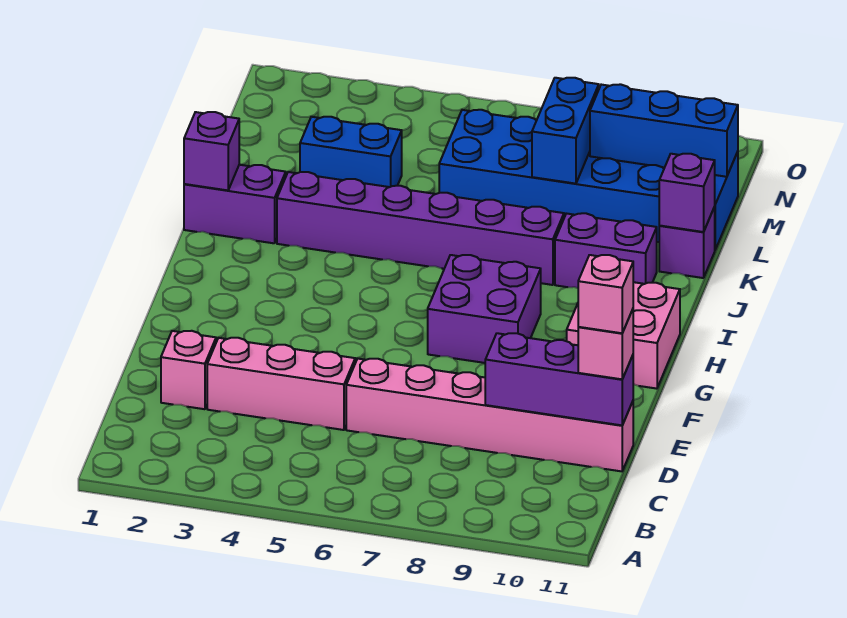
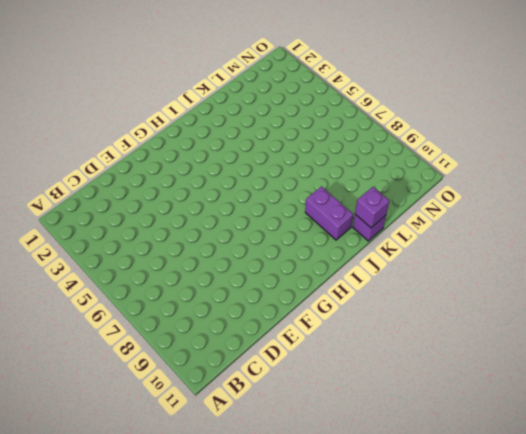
none -> pink brick D2 level 1
none -> pink brick D3:D5 level 1
none -> pink brick D6:D11 level 1

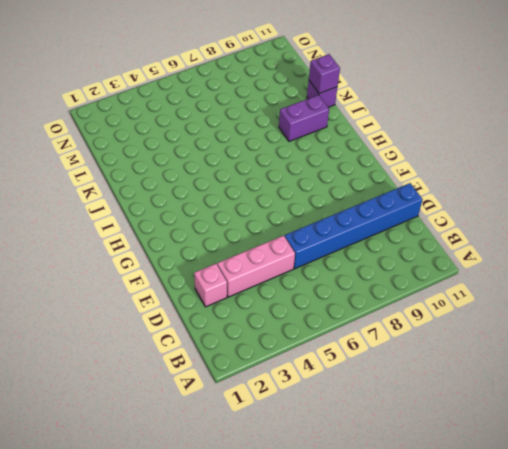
blue brick D6:D11 level 1 -> pink brick D6:D11 level 1
none -> purple brick G7:H8 level 1
none -> pink brick G10:H11 level 1
none -> purple brick J1:J2 level 1

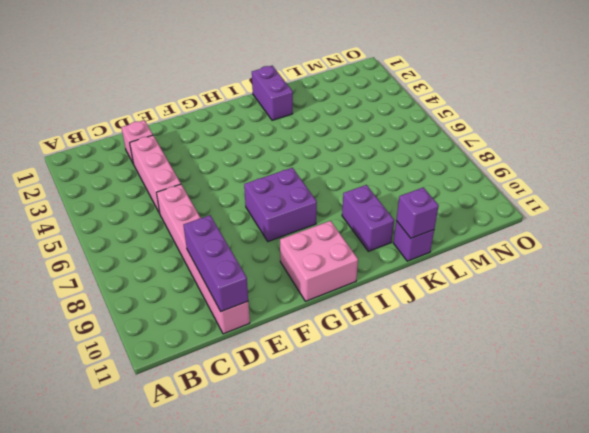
none -> purple brick J3:J8 level 1
none -> blue brick L3:L4 level 1
none -> blue brick L6:M11 level 1

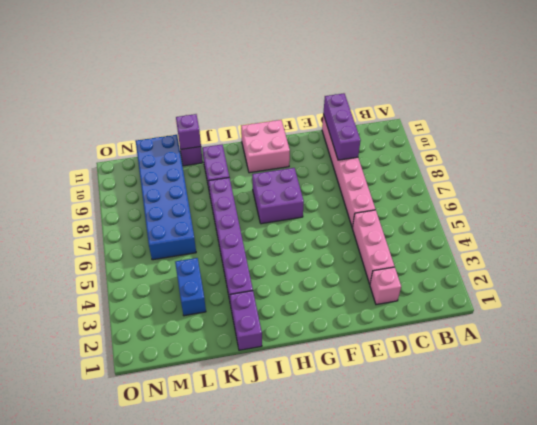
none -> purple brick J1 level 2
none -> blue brick L8:M8 level 2
none -> blue brick M9:M11 level 2

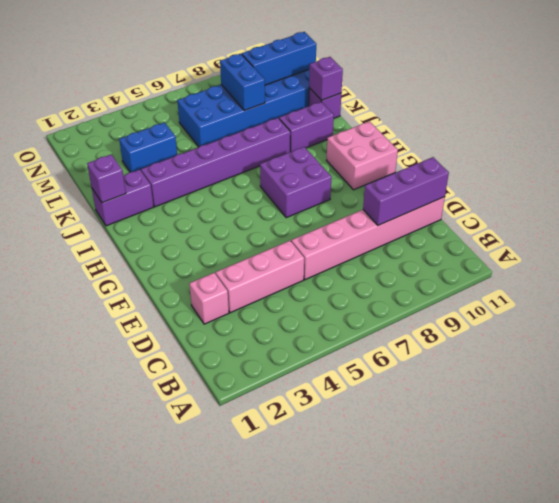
none -> pink brick D11 level 3
none -> pink brick D11 level 4

